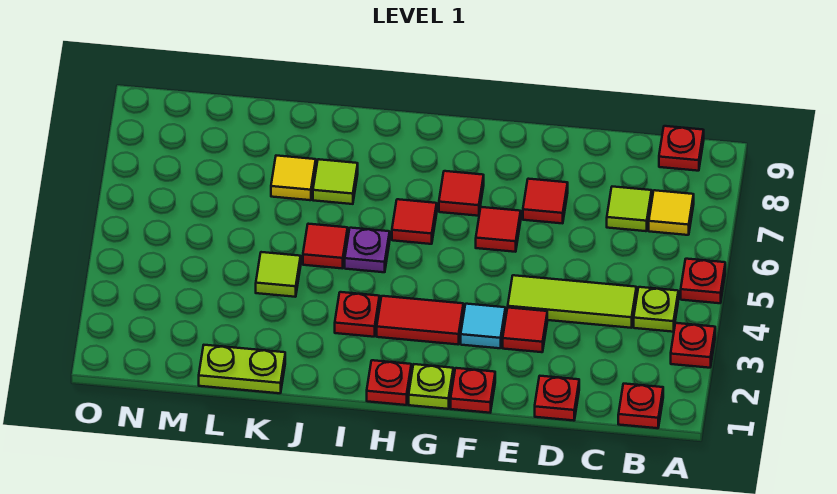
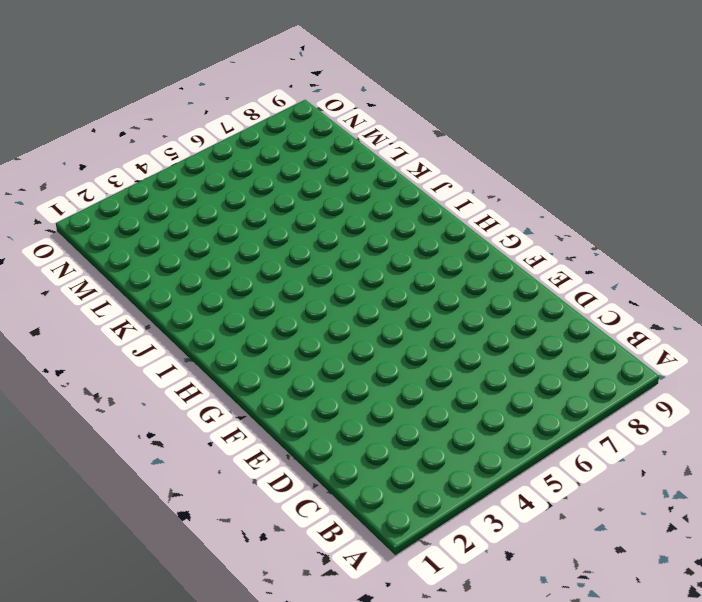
none -> red plate A3 level 1
none -> red plate A5 level 1
none -> red plate B1 level 1

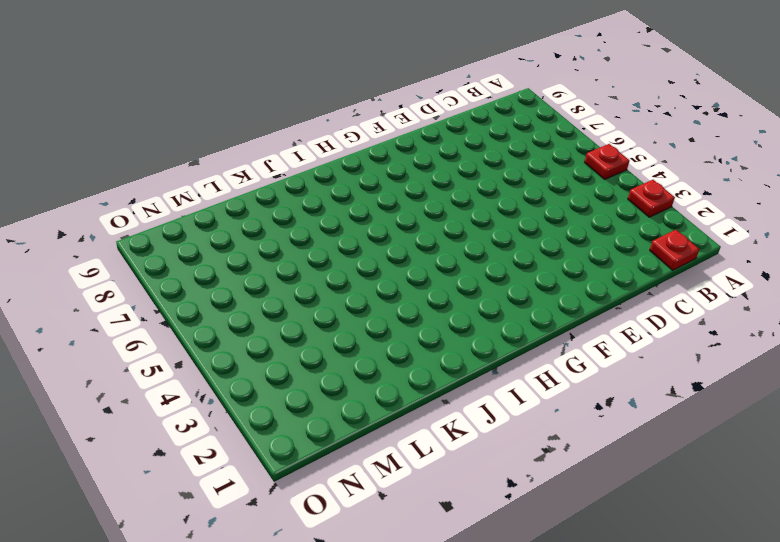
none -> lime plate B4 level 1
none -> yellow tile B7 level 1
none -> red plate B9 level 1

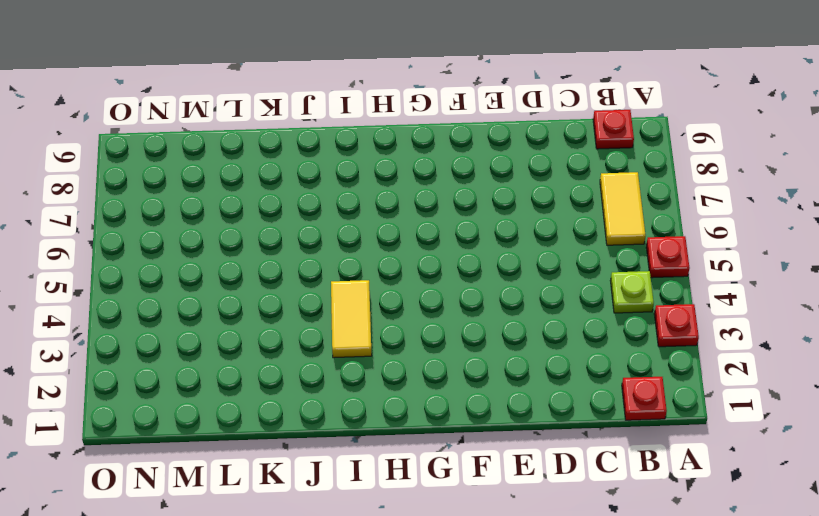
yellow tile B6:B7 level 1 -> yellow tile B7 level 1
yellow tile I3:I4 level 1 -> red plate I3 level 1
none -> lime tile C4:E4 level 1
none -> lime tile C7 level 1
none -> red plate D1 level 1

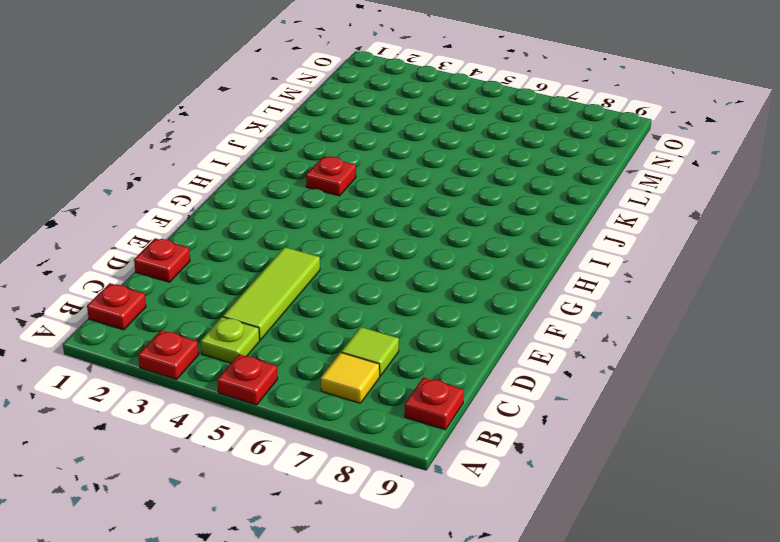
none -> red tile E3 level 1
none -> red tile E7 level 1
none -> red plate F1 level 1

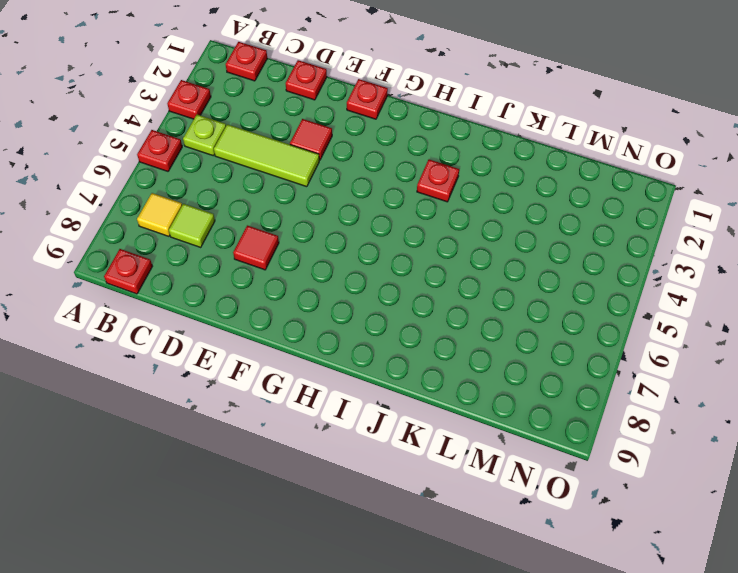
none -> cyan tile F3 level 1
none -> red tile F6 level 1
none -> lime plate G1 level 1

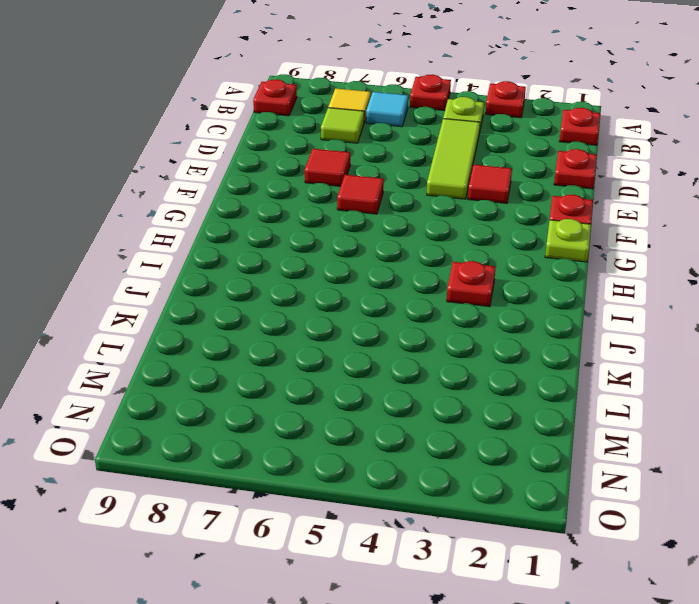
cyan tile B6 level 1 -> cyan tile F3 level 1
none -> red tile G3:H3 level 1
none -> red tile G7 level 1
none -> red plate H1 level 1

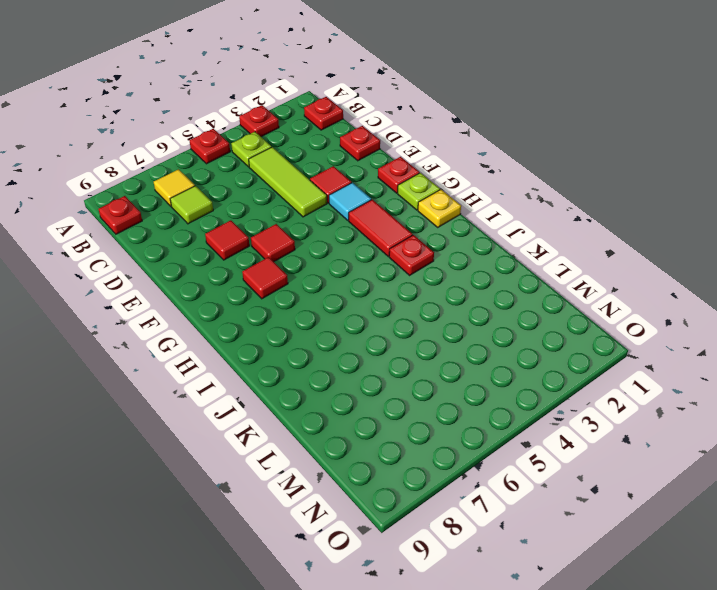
yellow plate H1 level 1 -> red plate H1 level 1
none -> red tile H6 level 1
none -> purple plate I5 level 1
none -> red tile J5 level 1

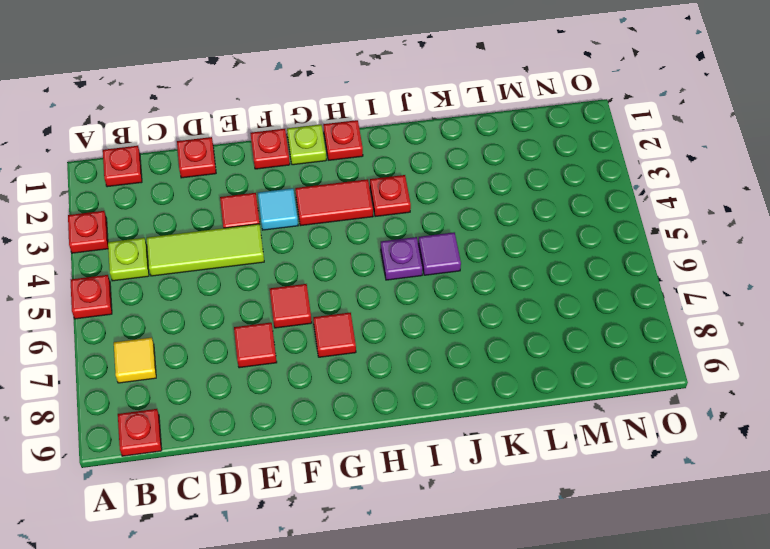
purple tile J5 level 1 -> red tile J5 level 1
none -> lime tile C7 level 1
none -> red tile H6 level 1
none -> lime tile J7 level 1

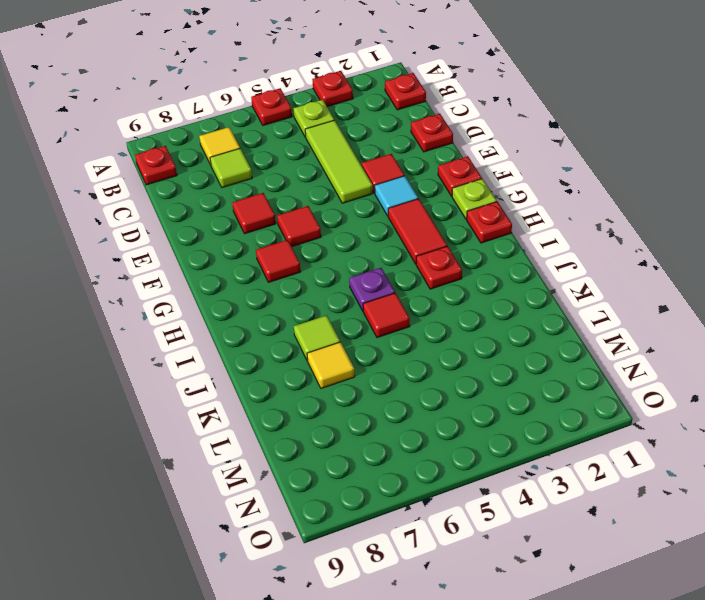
none -> red tile H6 level 1
none -> lime plate K1:L1 level 1
none -> lime tile K4 level 1

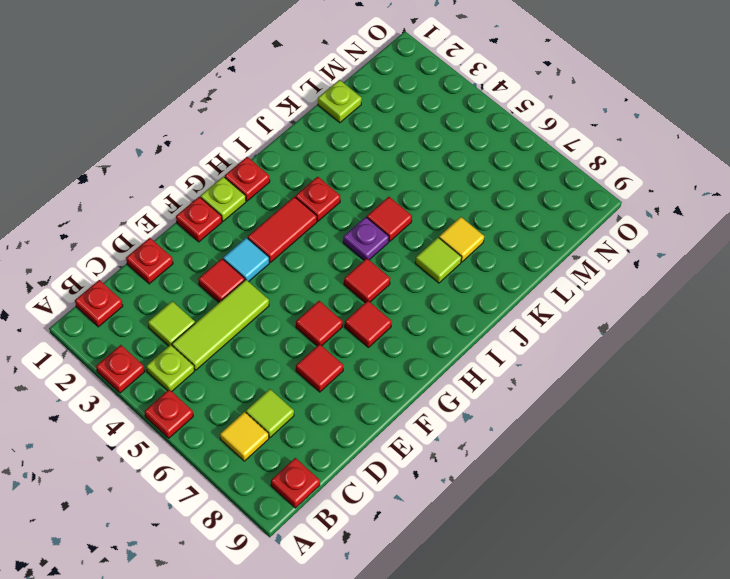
lime tile C3 level 1 -> lime tile K4 level 1
lime plate L1 level 1 -> lime plate K1:L1 level 1

